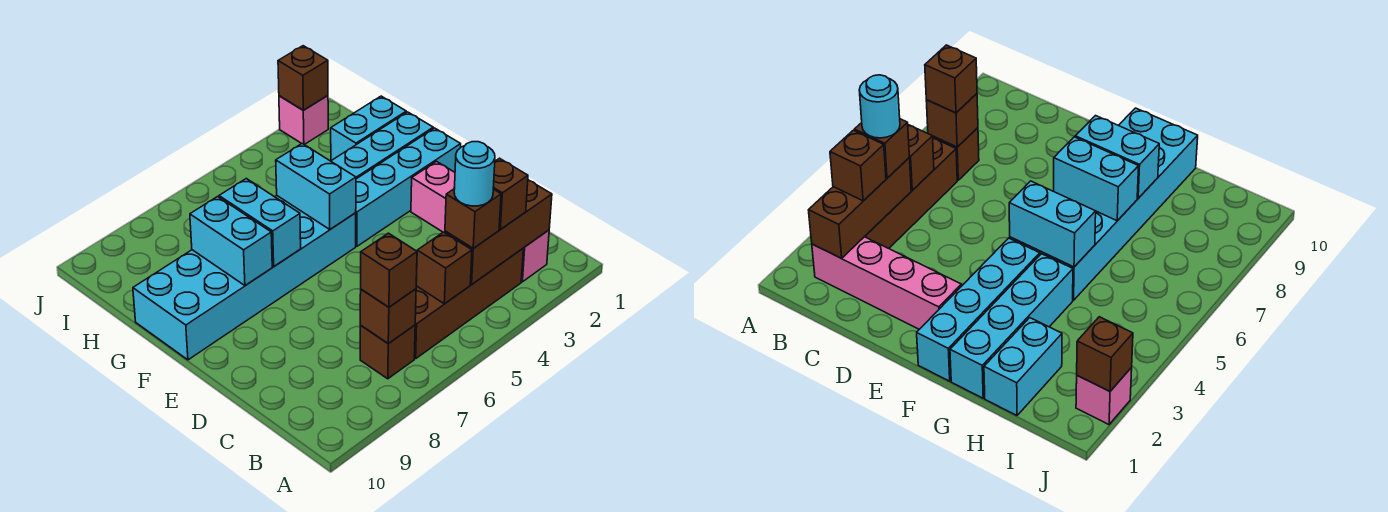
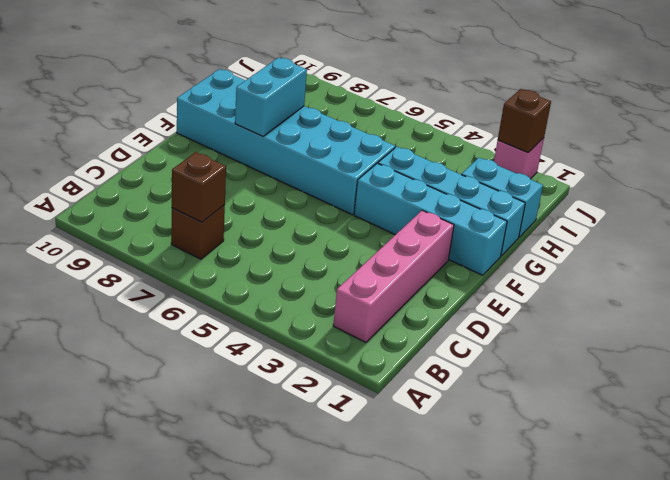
none -> brown brick B3:B6 level 1
none -> brown brick B2:B4 level 2
none -> brown brick B5 level 2

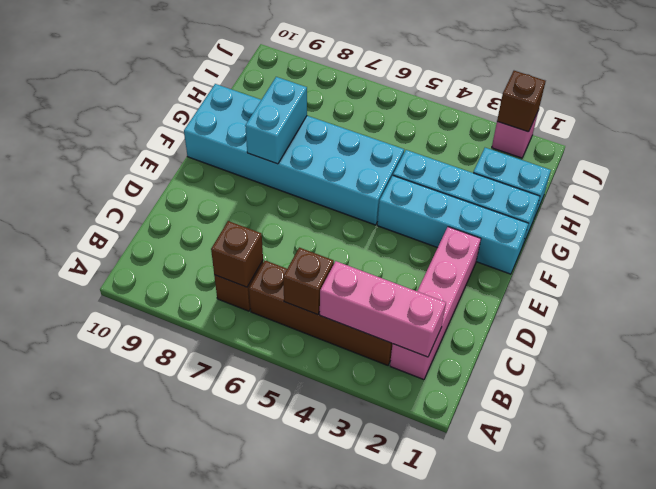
pink brick B2:B4 level 2 -> brown brick B2:B4 level 2
none -> cyan brick F5:G5 level 2
none -> cyan brick F7:G7 level 2
none -> brown brick B3 level 3

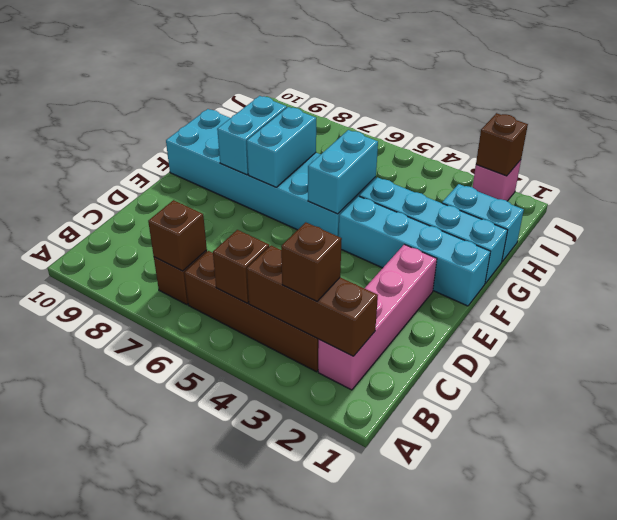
none -> brown brick B4 level 3
none -> brown brick B7 level 3
none -> cyan round brick B4 level 4

